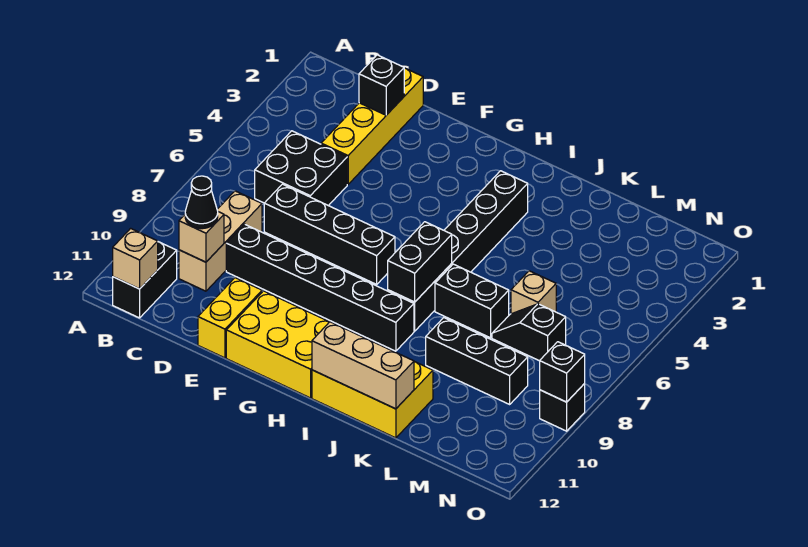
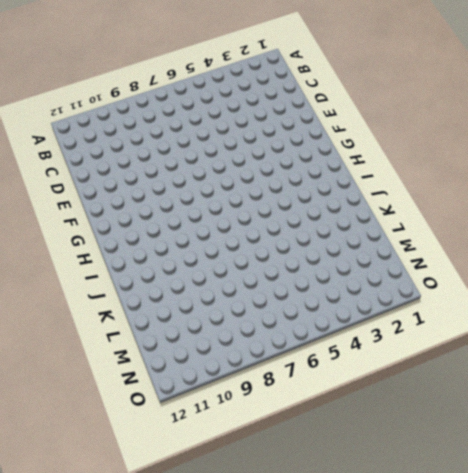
none -> black brick B11:B12 level 1
none -> black brick C5:D6 level 1
none -> tan brick C8:C10 level 1

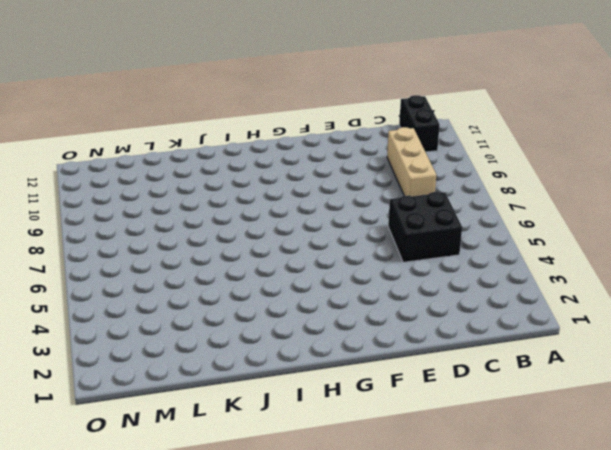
none -> yellow brick D1:D4 level 1
none -> black brick D7:G7 level 1
none -> black brick D9:I9 level 1

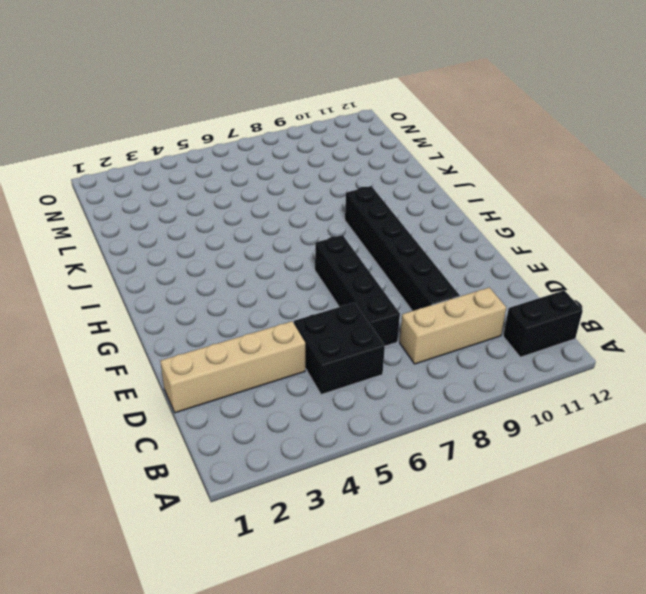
tan brick D1:D4 level 1 -> yellow brick D1:D4 level 1
none -> yellow brick E11:E12 level 1
none -> yellow brick F11:H12 level 1
none -> black brick I3:I8 level 1

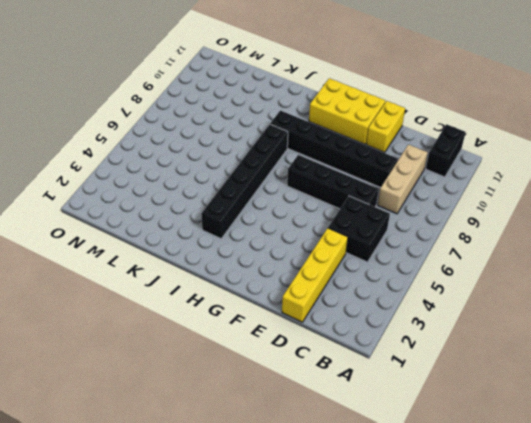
none -> yellow brick I11:K12 level 1
none -> black brick J7:K7 level 1
none -> black brick K9:M9 level 1

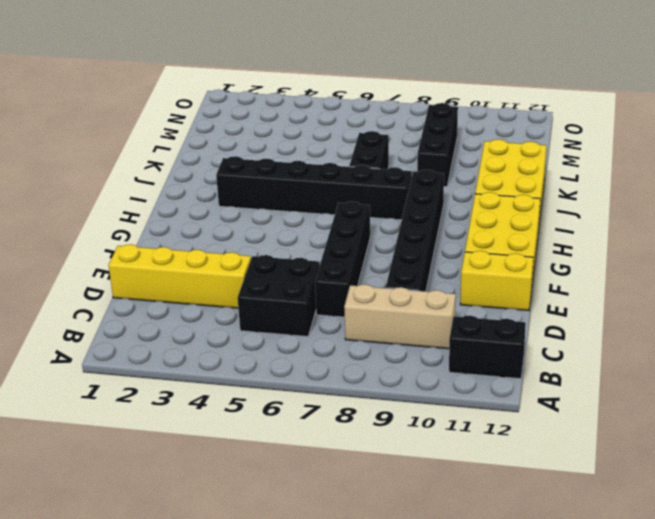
none -> tan brick L6 level 1
none -> black slope L7:M7 level 1 top M
none -> black brick O9 level 1

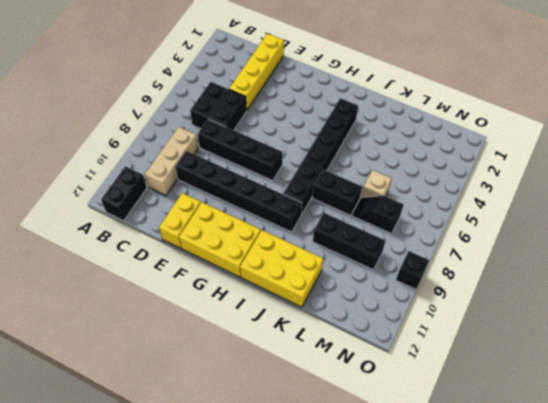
none -> tan brick B12 level 2
none -> tan brick C10 level 2
none -> black brick D2 level 2

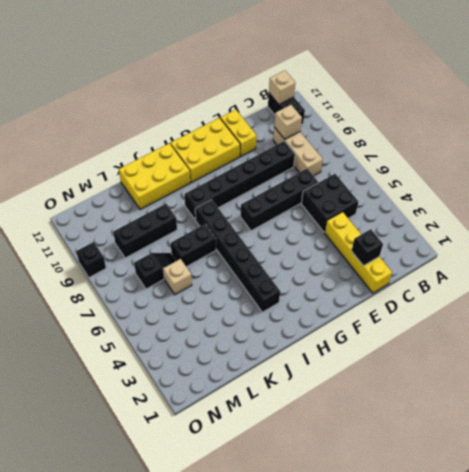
none -> black brick I7:I8 level 2
none -> tan brick I12:K12 level 2
none -> black brick O9 level 2

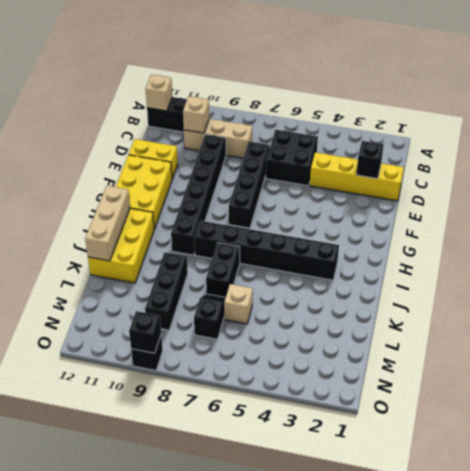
none -> black brick I7:I8 level 2
none -> black cone C10 level 3

